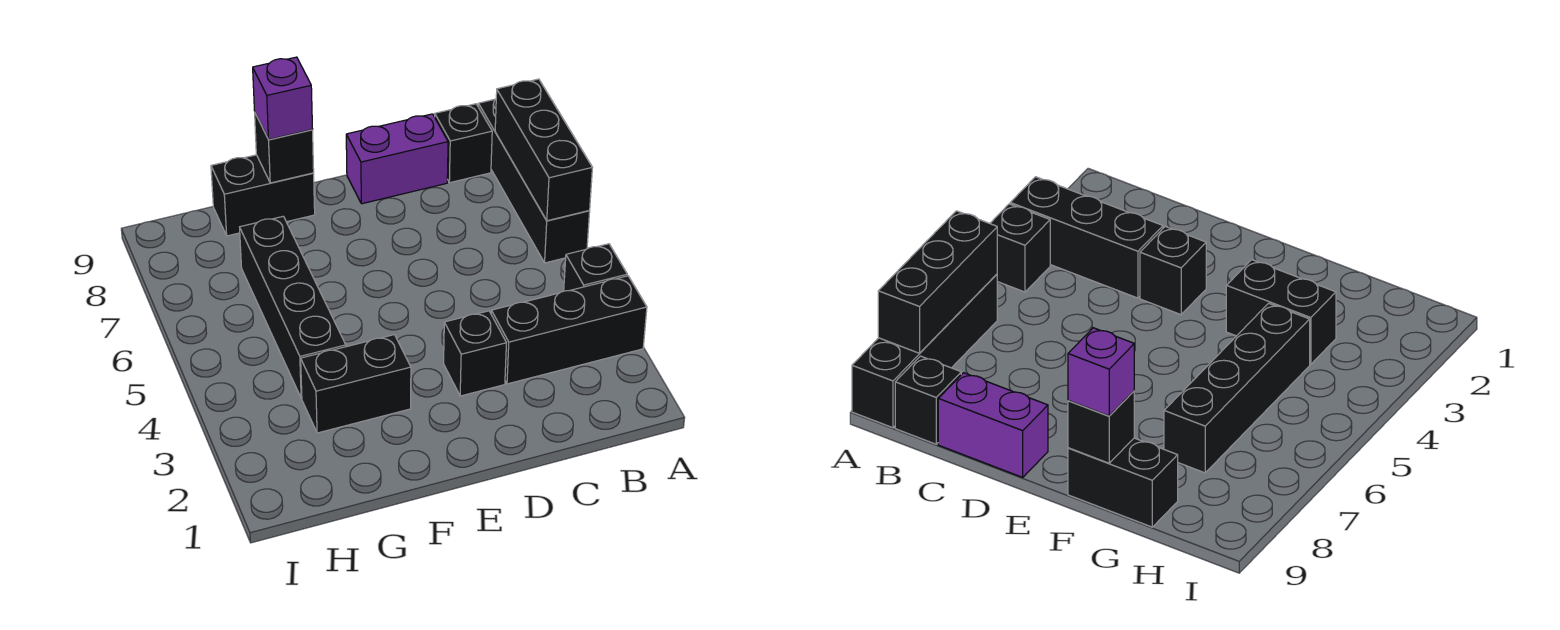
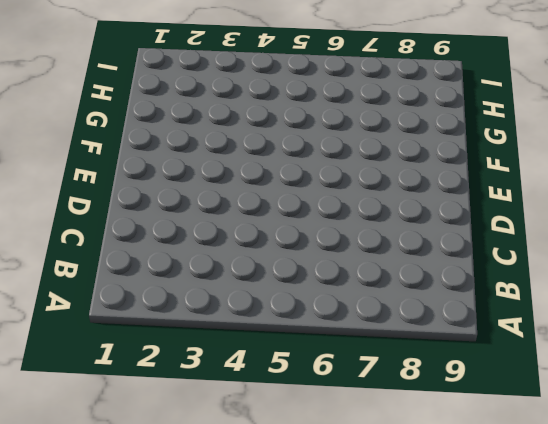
none -> black brick A3:C3 level 1
none -> black brick A4 level 1
none -> black brick A6:A9 level 1

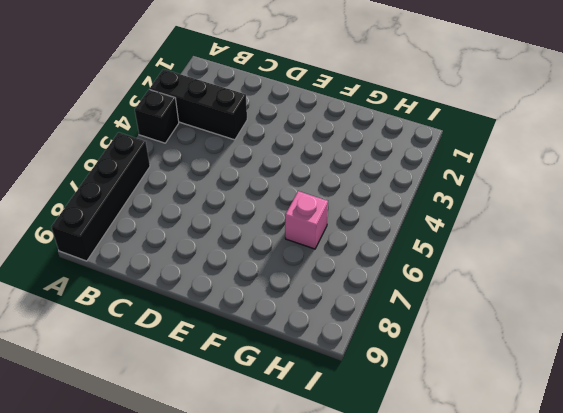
pink brick G6 level 1 -> black brick G4:G7 level 1
none -> black brick B9 level 1
none -> purple brick C9:D9 level 1
none -> black brick D3 level 1

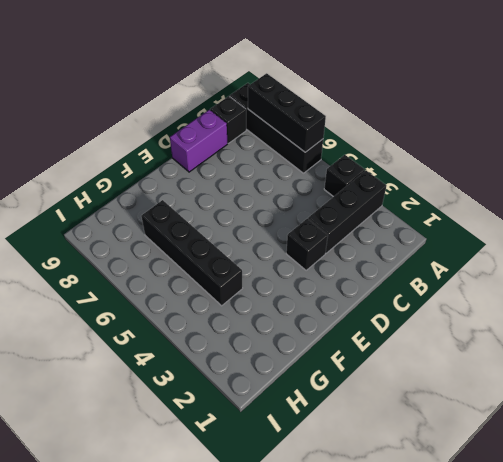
none -> black brick F3:G3 level 1
none -> black brick F9:G9 level 1
none -> black brick F9 level 2

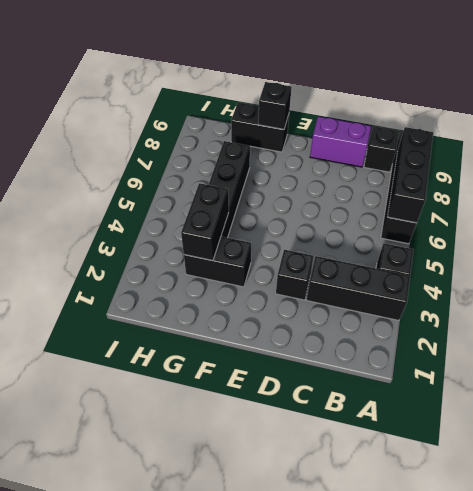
black brick G3:G4 level 2 -> none
none -> purple brick F9 level 3

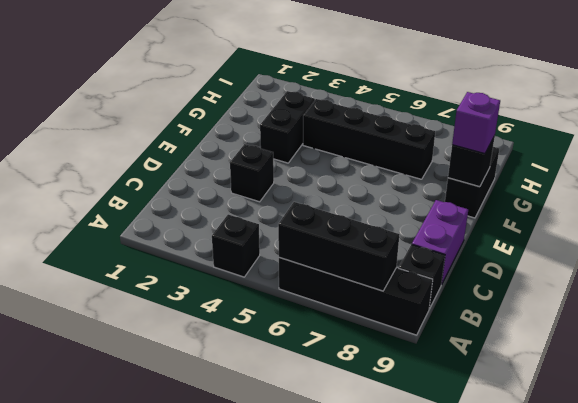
none -> black brick A3:C3 level 1

